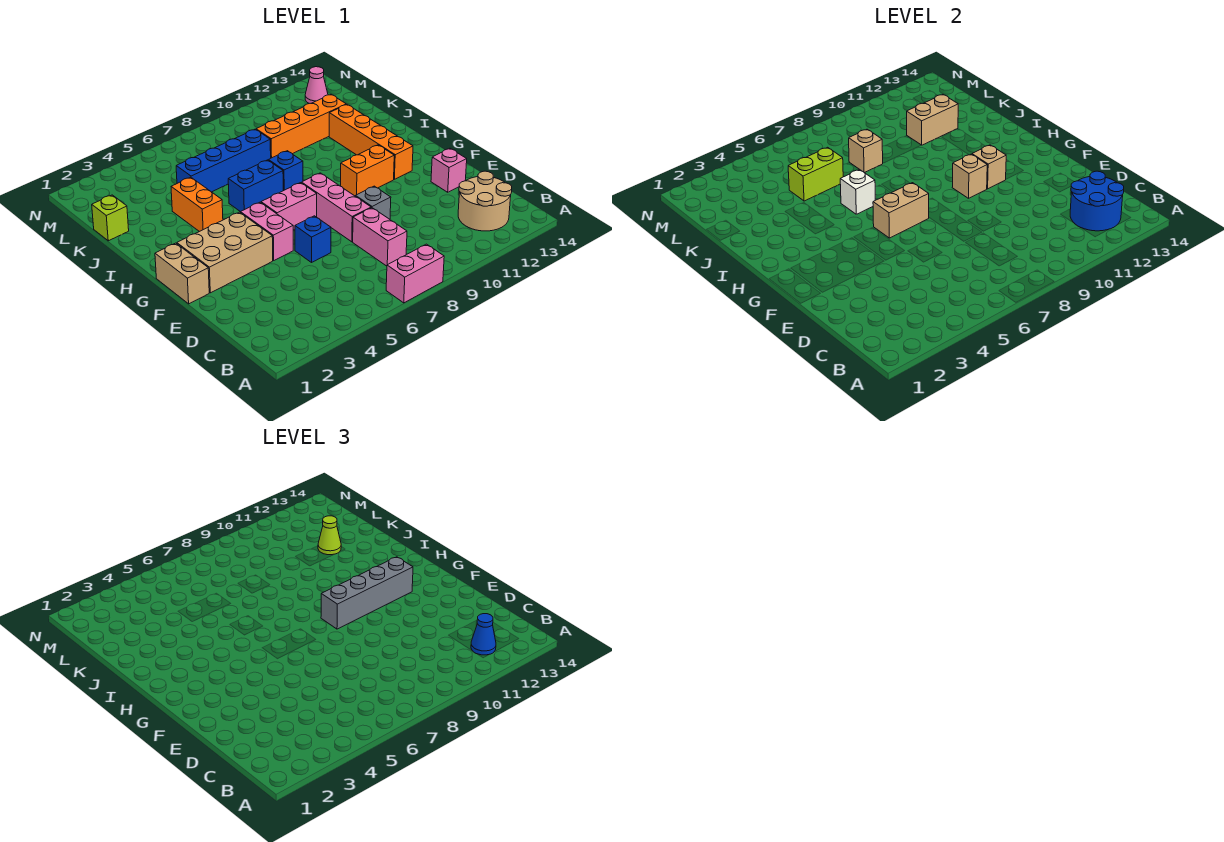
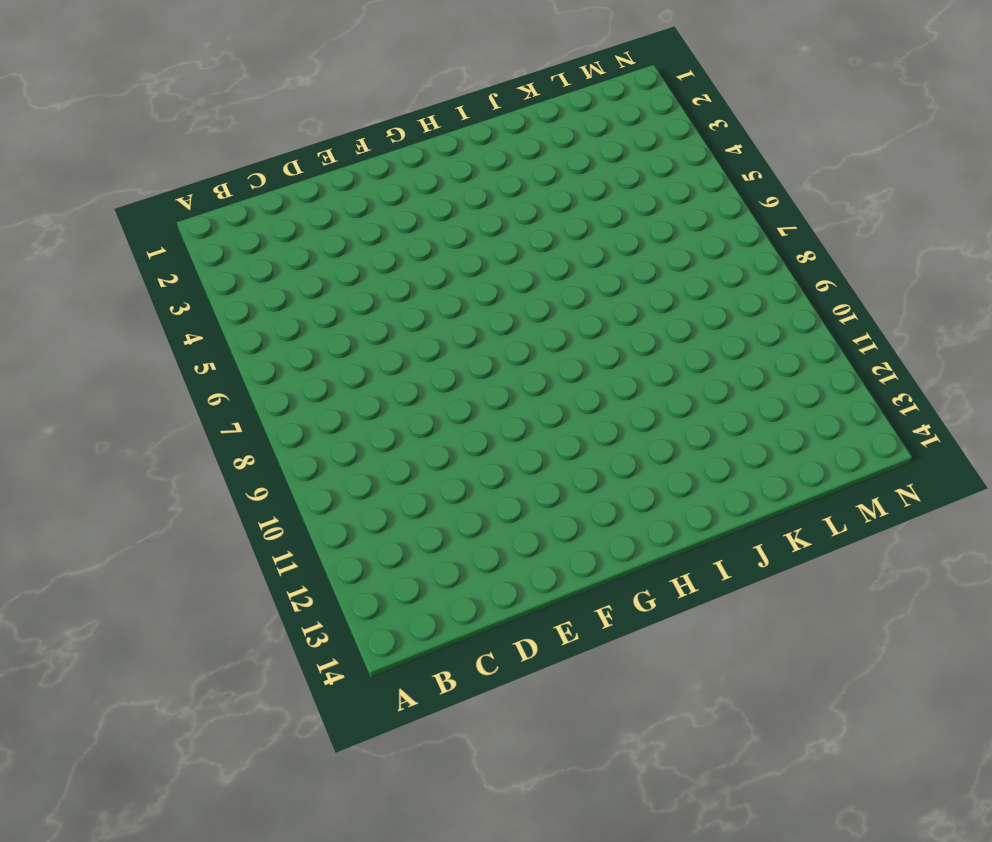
none -> pink brick A7:A8 level 1
none -> tan round brick B12:C13 level 1
none -> pink brick C8:D8 level 1
none -> blue brick E6 level 1

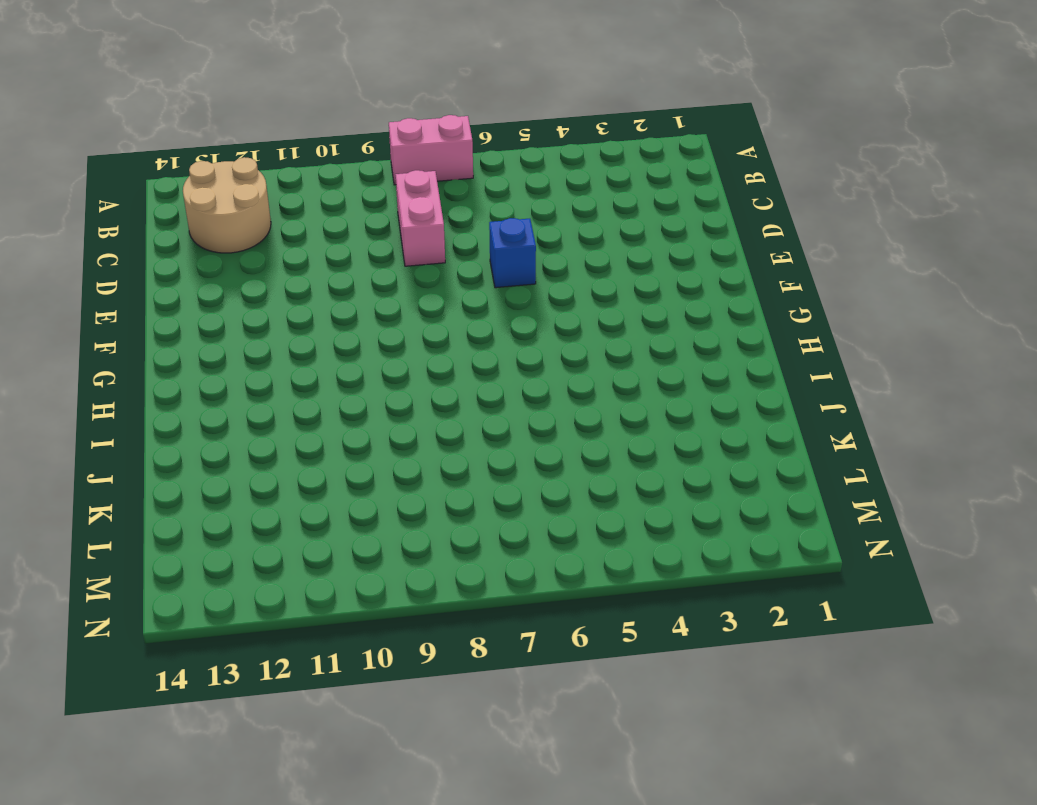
none -> pink brick E8:G8 level 1
none -> grey brick E9 level 1
none -> pink brick E13 level 1
none -> tan brick F1:G1 level 1

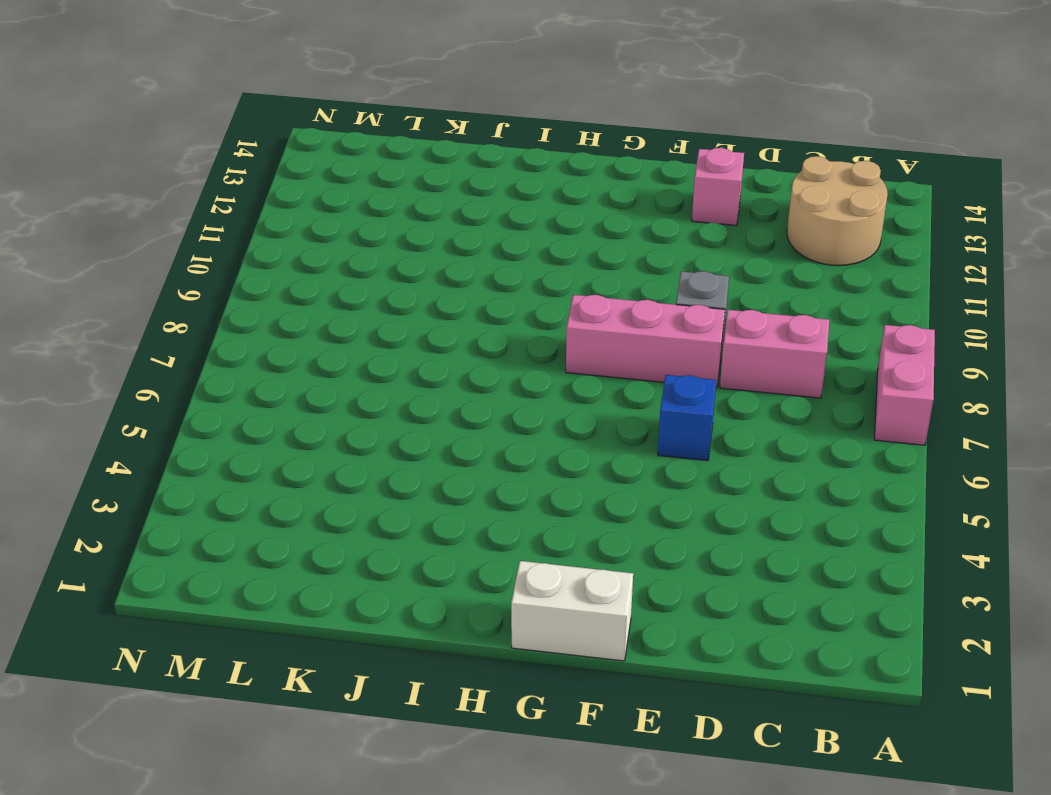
white brick F1:G1 level 1 -> tan brick F1:G1 level 1
none -> tan brick F2:G4 level 1
none -> pink brick F5:G5 level 1
none -> pink brick G6:G7 level 1
none -> orange brick G10:G11 level 1

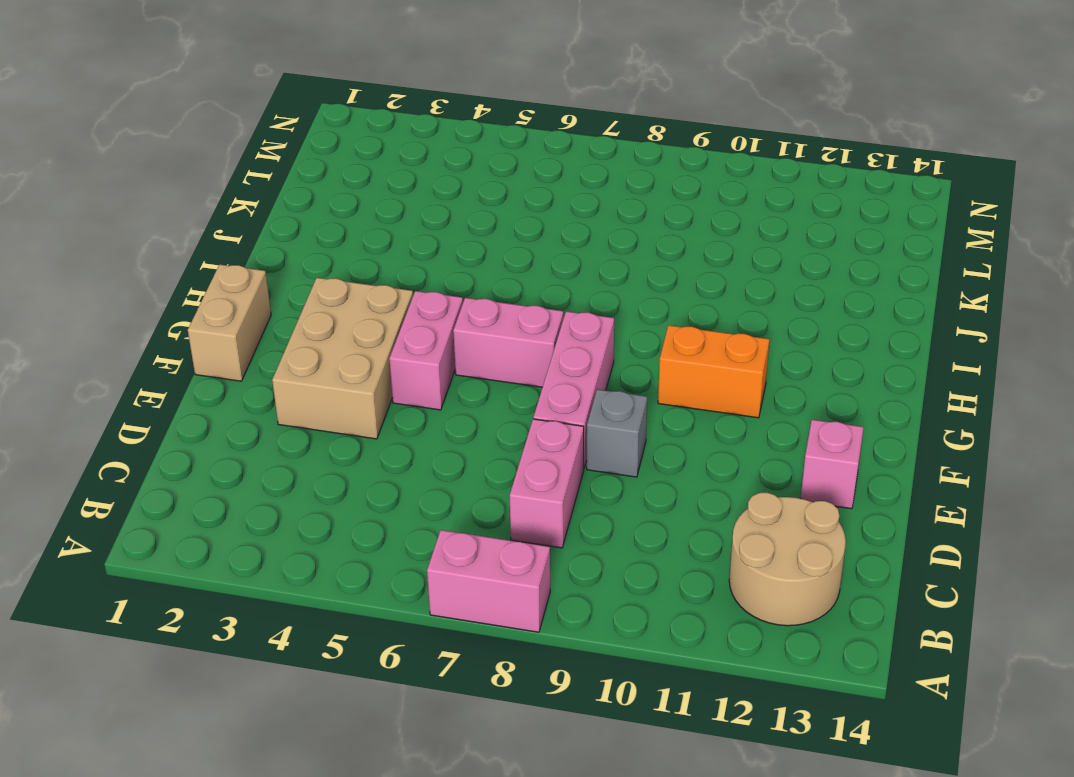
tan brick E3:G4 level 1 -> tan brick F2:G4 level 1
none -> blue brick E6 level 1
none -> orange brick G12:J12 level 1
none -> orange brick I4:J4 level 1
none -> blue brick I6:I7 level 1

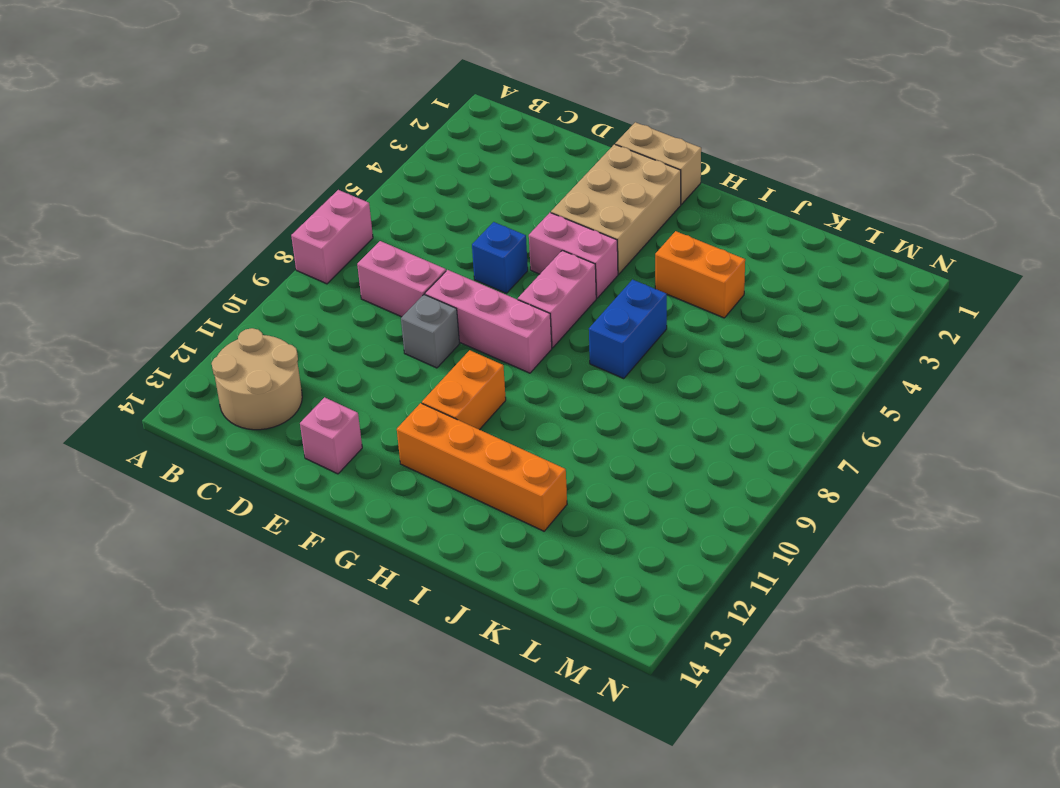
none -> blue brick I8 level 1
none -> lime brick K1 level 1
none -> blue brick K5:K8 level 1
none -> orange brick K9:K12 level 1

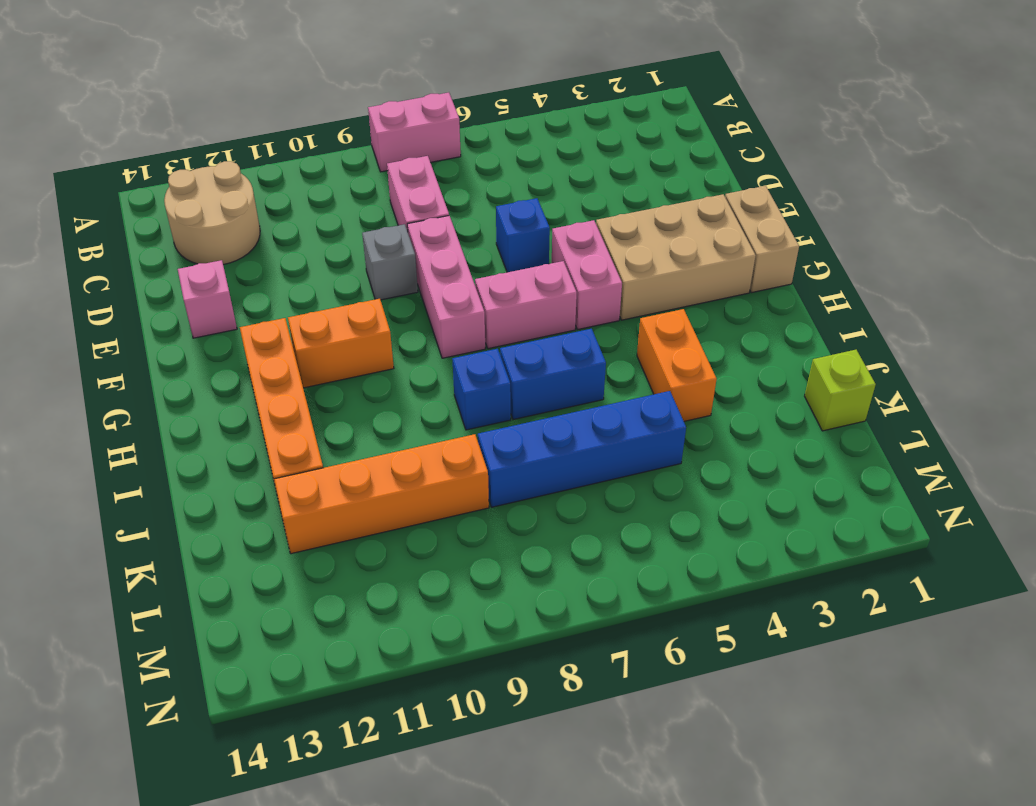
none -> pink cone M13 level 1
none -> blue round brick B12:C13 level 2
none -> tan brick G6:G7 level 2
none -> tan brick G10 level 2

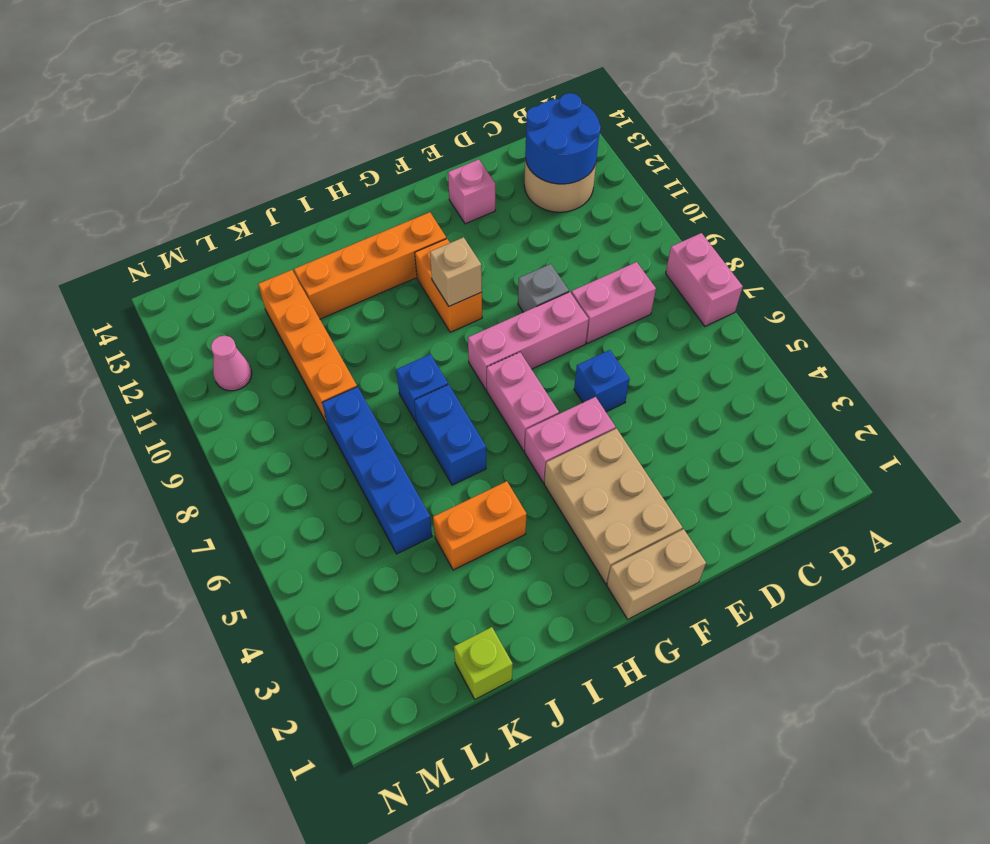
pink cone M11 level 1 -> pink cone M13 level 1
none -> tan brick G6:G7 level 2
none -> tan brick G11 level 2
none -> white brick I6 level 2
none -> lime brick K5:K6 level 2

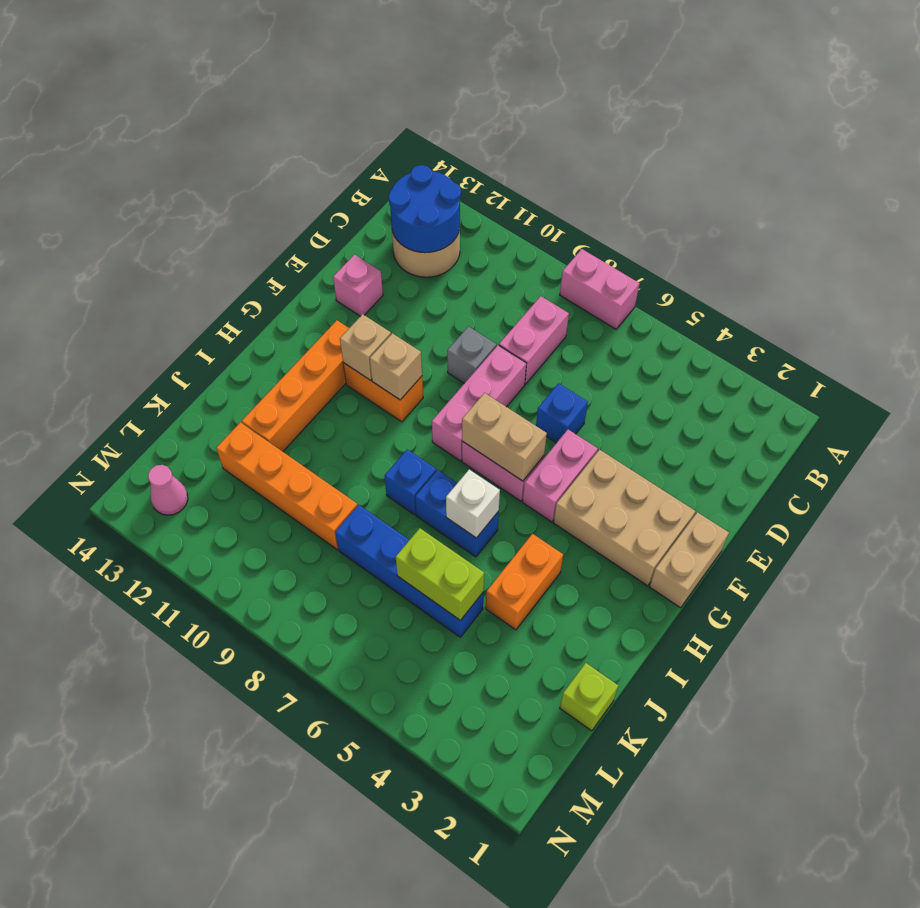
none -> tan brick K8 level 2
none -> tan brick K11:K12 level 2
none -> blue cone B12 level 3
none -> grey brick G9:G12 level 3

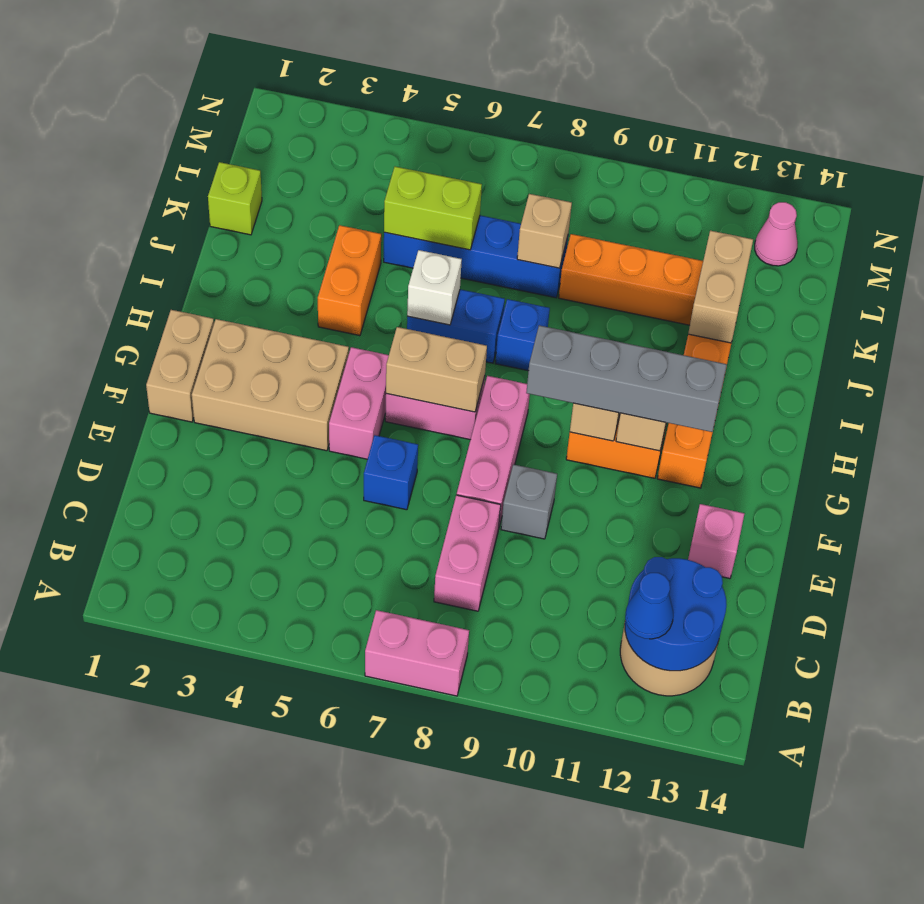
tan brick J12:K12 level 2 -> tan brick K11:K12 level 2
none -> lime cone K12 level 3

